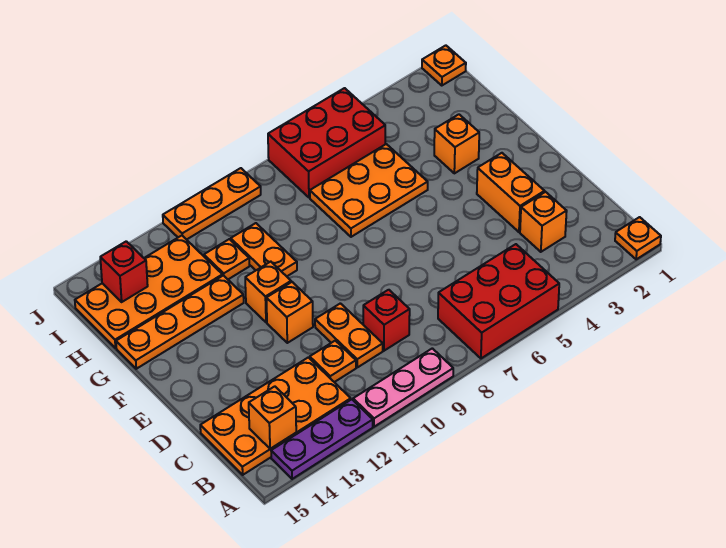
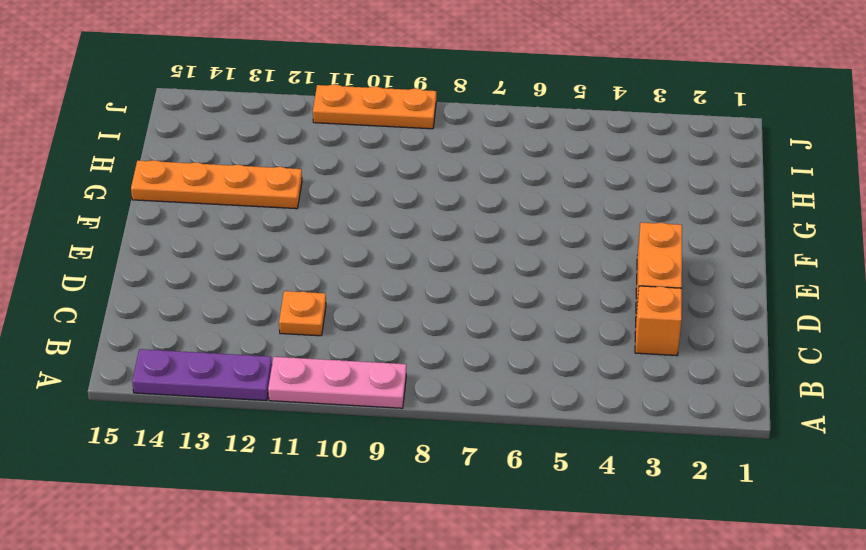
none -> orange plate A1 level 1
none -> red brick A5:B7 level 1
none -> orange plate B12:C15 level 1

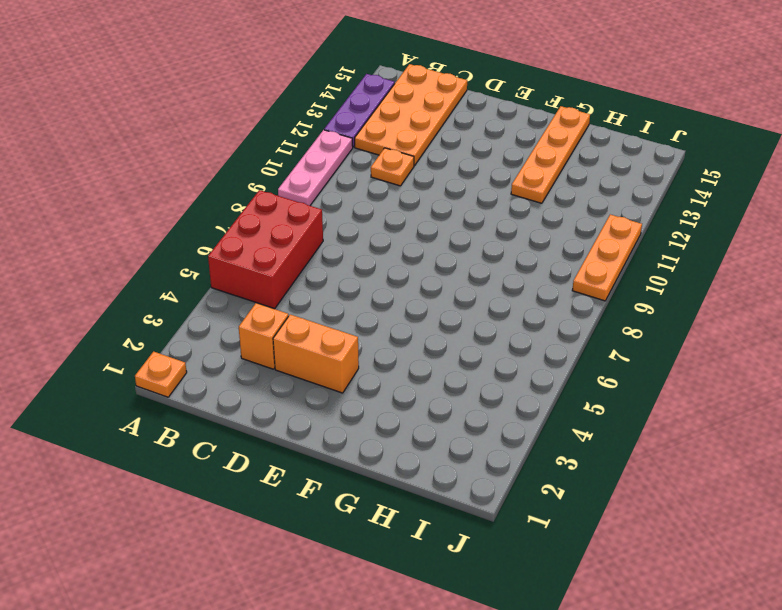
none -> red brick C9 level 1
none -> orange plate C10:D10 level 1
none -> orange brick E11 level 1

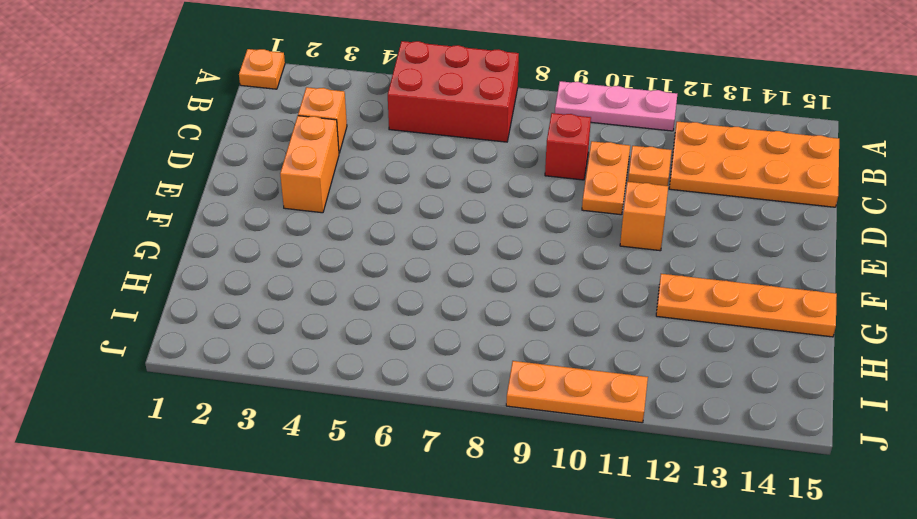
none -> purple plate A12:A14 level 1
none -> orange brick F11 level 1
none -> orange brick G3 level 1

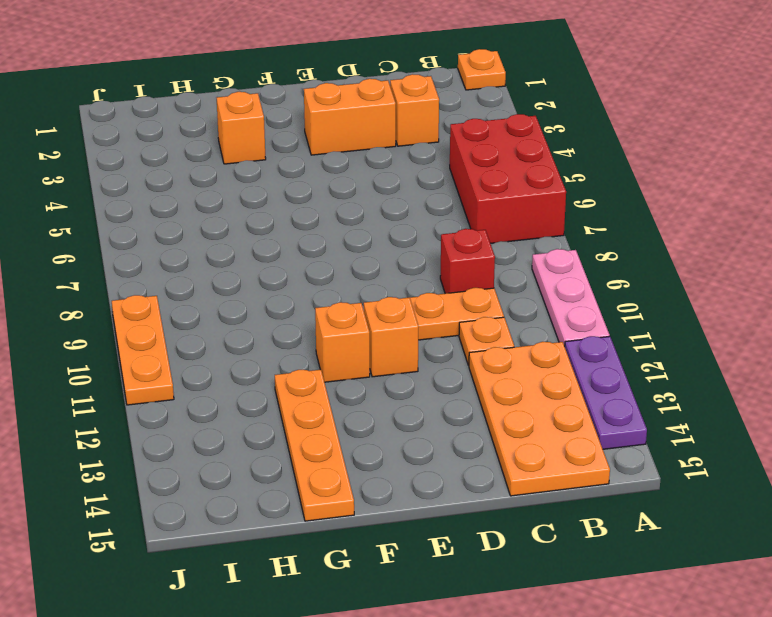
none -> orange plate G5:H7 level 1
none -> orange plate G10:H10 level 1
none -> orange plate H11 level 1

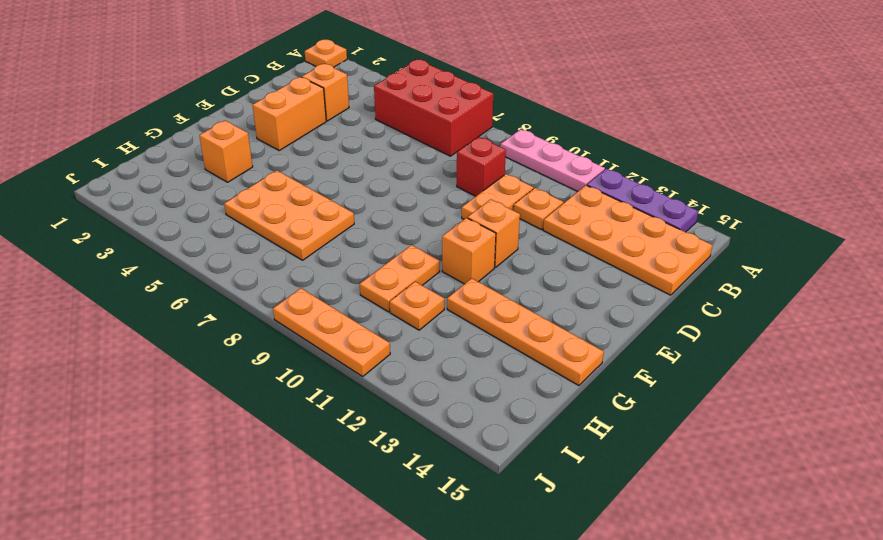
none -> orange plate H12:I15 level 1
none -> red brick I5:J7 level 1
none -> orange plate J1 level 1

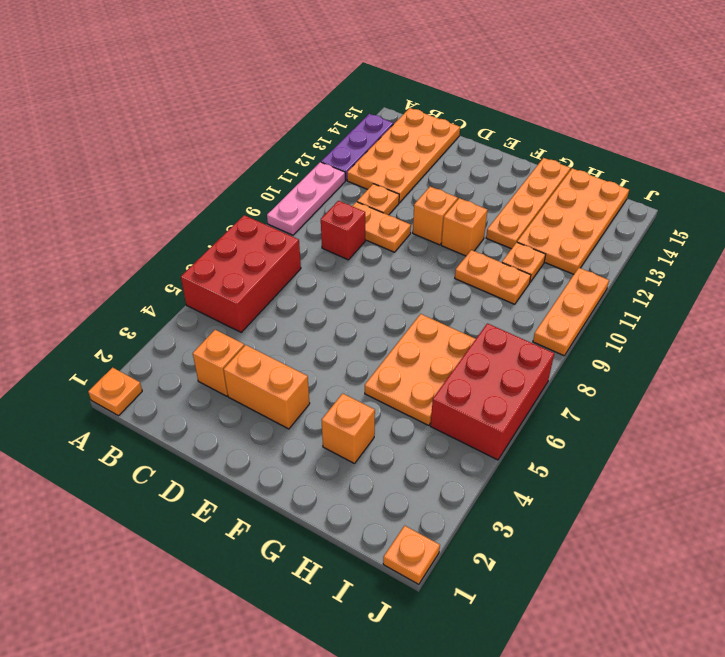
none -> orange brick B14 level 2
none -> red brick I14 level 2

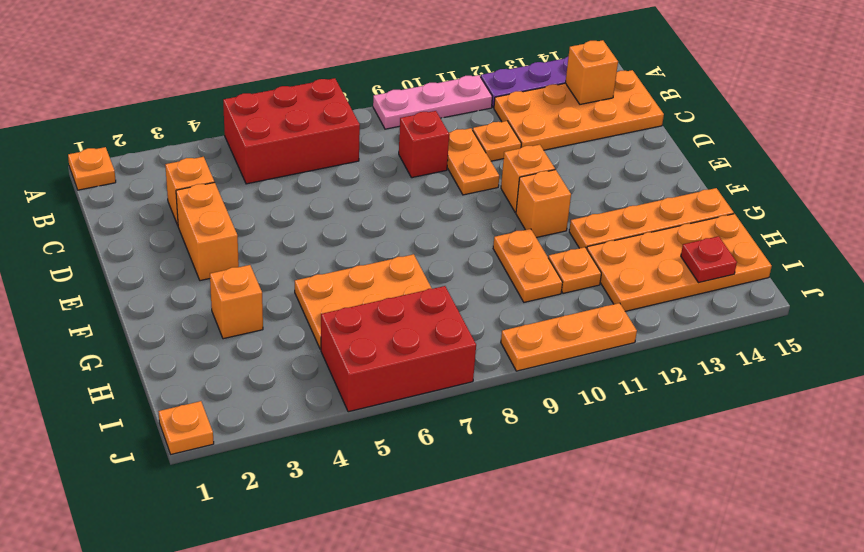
red plate I14 level 2 -> red brick I14 level 2

